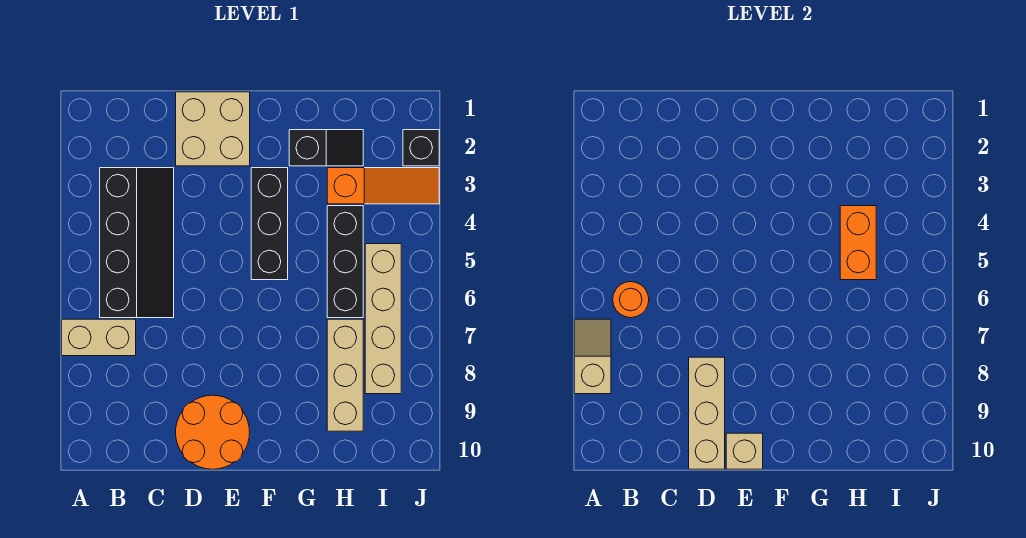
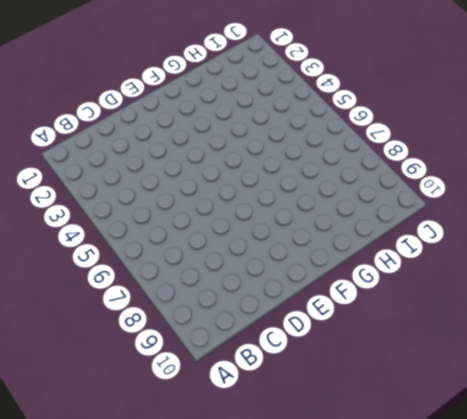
none -> tan brick A7:B7 level 1
none -> black slope B3:C6 level 1 top B
none -> tan brick D1:E2 level 1

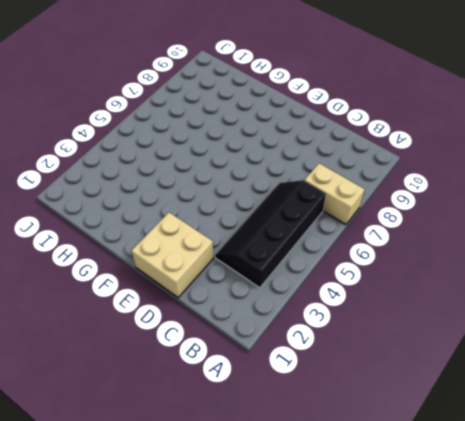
none -> orange round brick D9:E10 level 1
none -> black brick F3:F5 level 1
none -> black slope G2:H2 level 1 top G

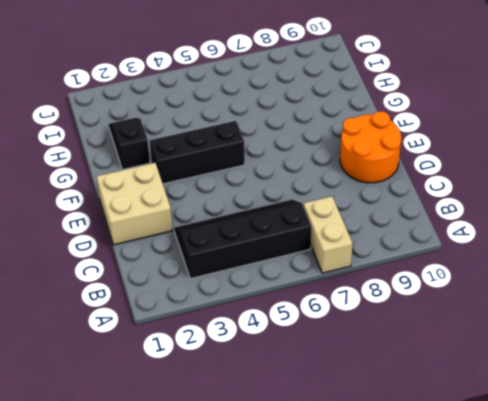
none -> orange slope H3:J3 level 1 top H
none -> black brick H4:H6 level 1
none -> tan brick H7:H9 level 1

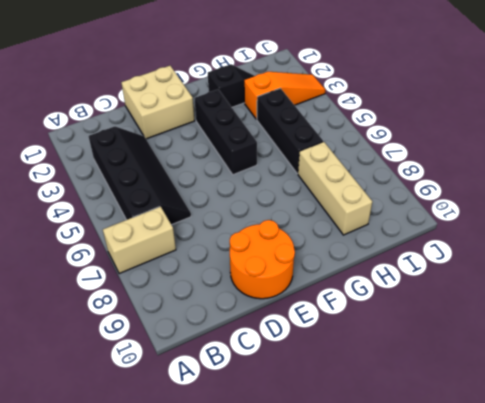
none -> tan brick I5:I8 level 1
none -> black brick J2 level 1
none -> tan slope A7:A8 level 2 top 8

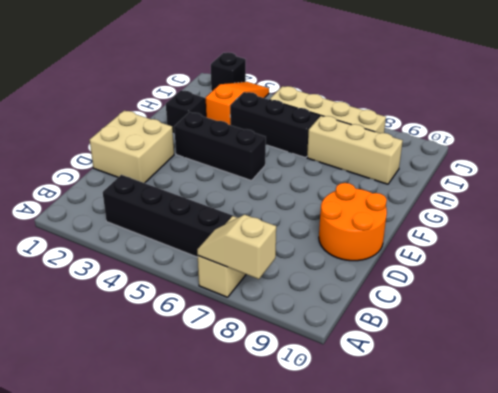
none -> orange round brick B6 level 2
none -> tan brick D8:D10 level 2
none -> tan brick E10 level 2

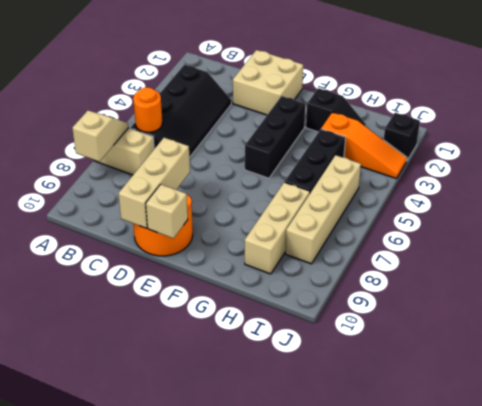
none -> orange brick H4:H5 level 2

